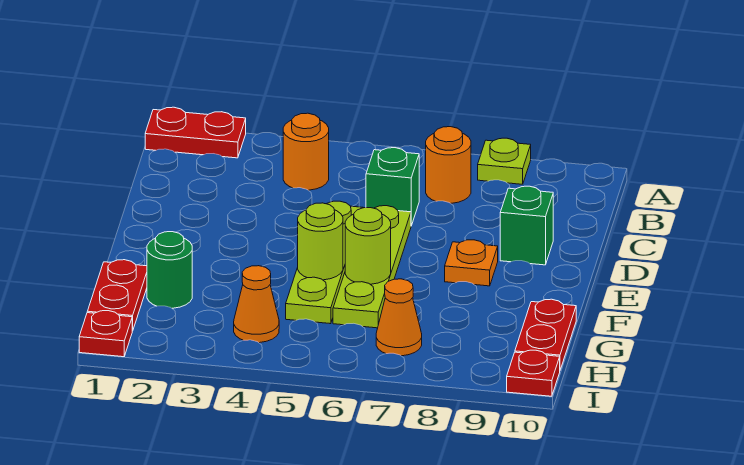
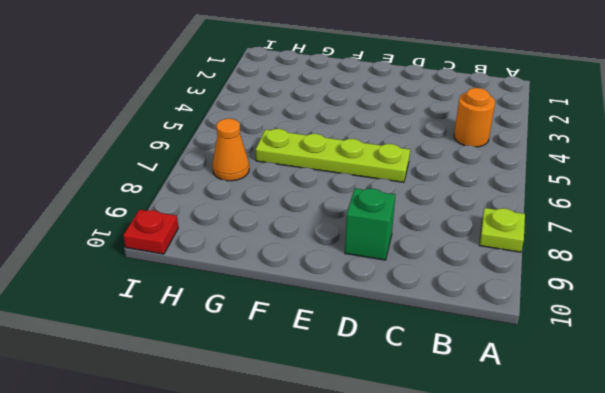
none -> red plate A1:A2 level 1
none -> orange round brick B7 level 1
none -> green brick C6 level 1

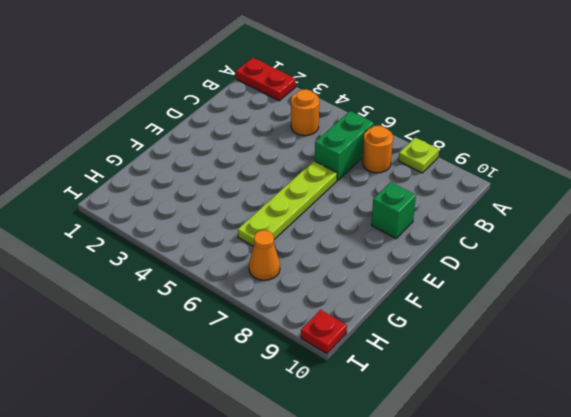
green brick B6:C6 level 1 -> green brick C6 level 1
none -> lime plate D5:G5 level 1
none -> orange plate E8 level 1
none -> red plate G1:H1 level 1

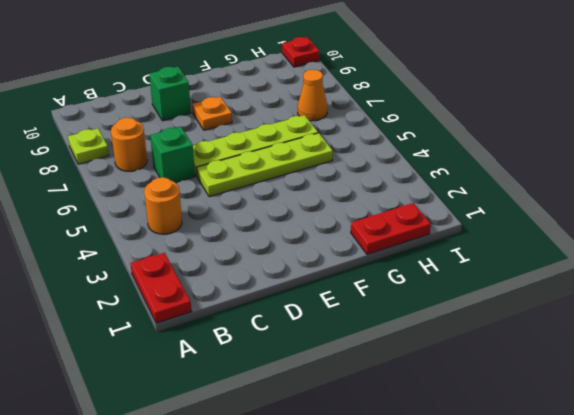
none -> green round brick G2 level 1
none -> red plate G10:H10 level 1
none -> orange cone H4 level 1

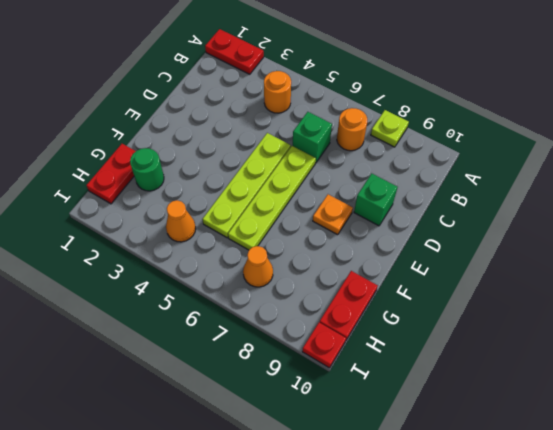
none -> red plate I1 level 1
none -> lime round brick F5 level 2
none -> lime round brick F6 level 2

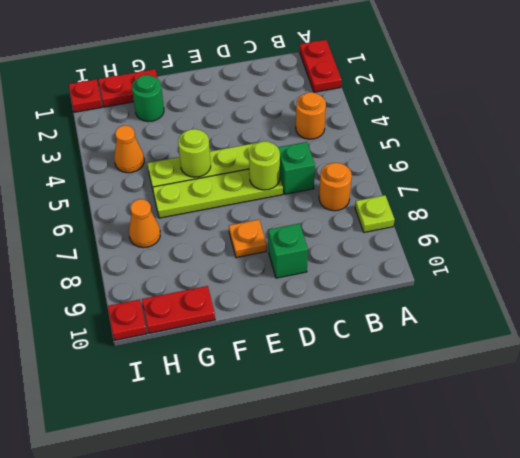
lime round brick D6 level 2 -> lime round brick F6 level 2

